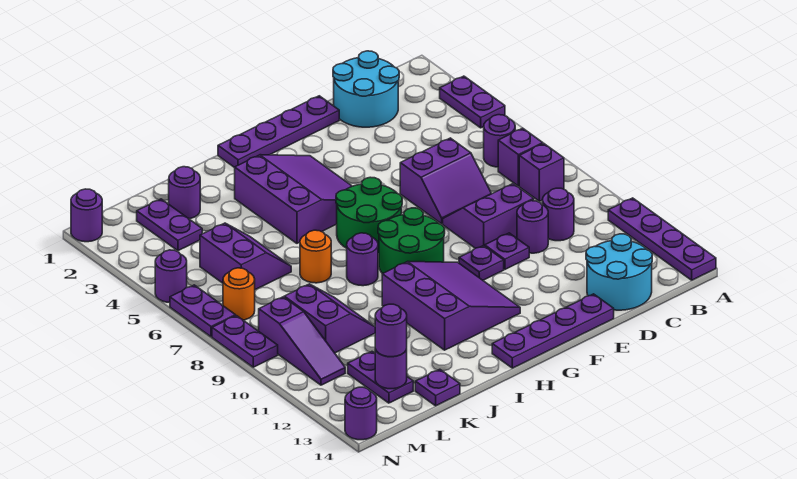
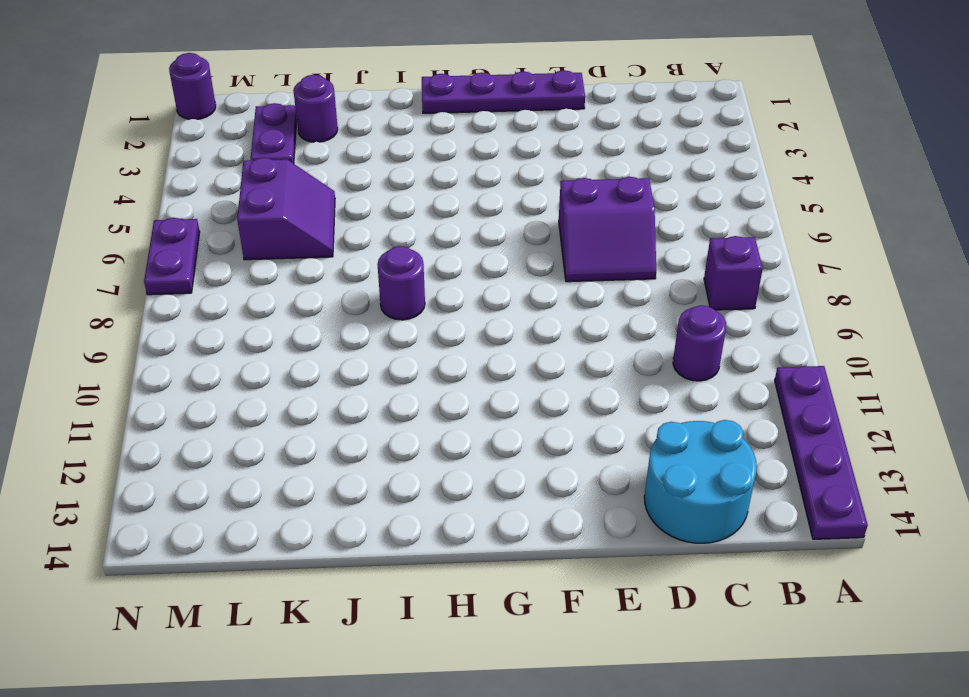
none -> purple plate A3:A4 level 1
none -> purple round brick B6 level 1
none -> purple brick B7 level 1
none -> cyan round brick C1:D2 level 1

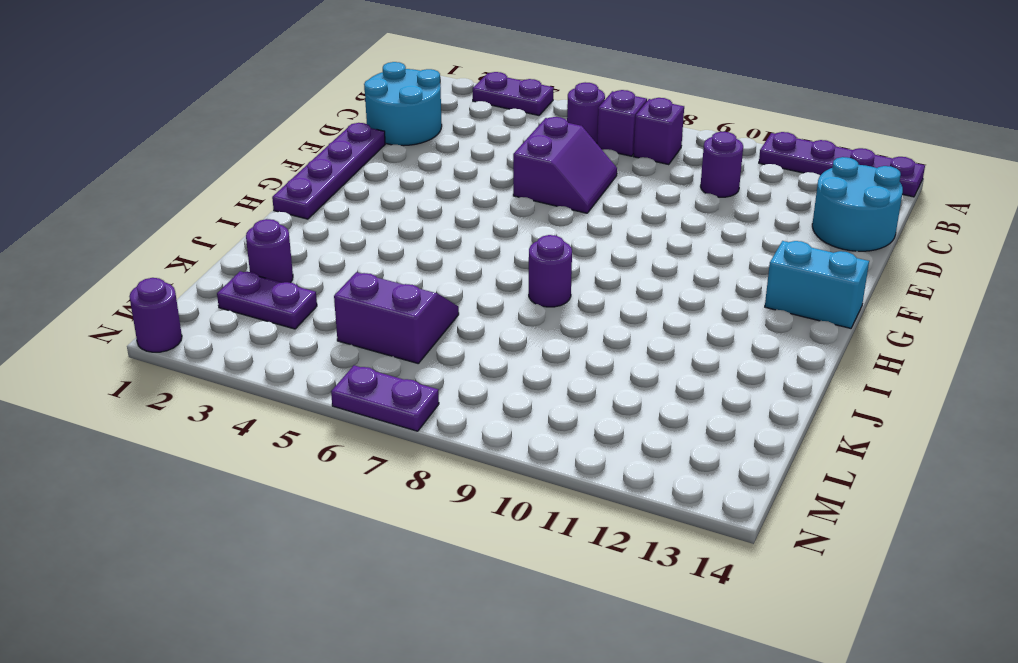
cyan brick G13:G14 level 1 -> purple plate E14:H14 level 1
none -> purple slope D8:E9 level 1 top 9
none -> purple round brick D10 level 1
none -> purple plate E10 level 1
none -> purple plate F10 level 1

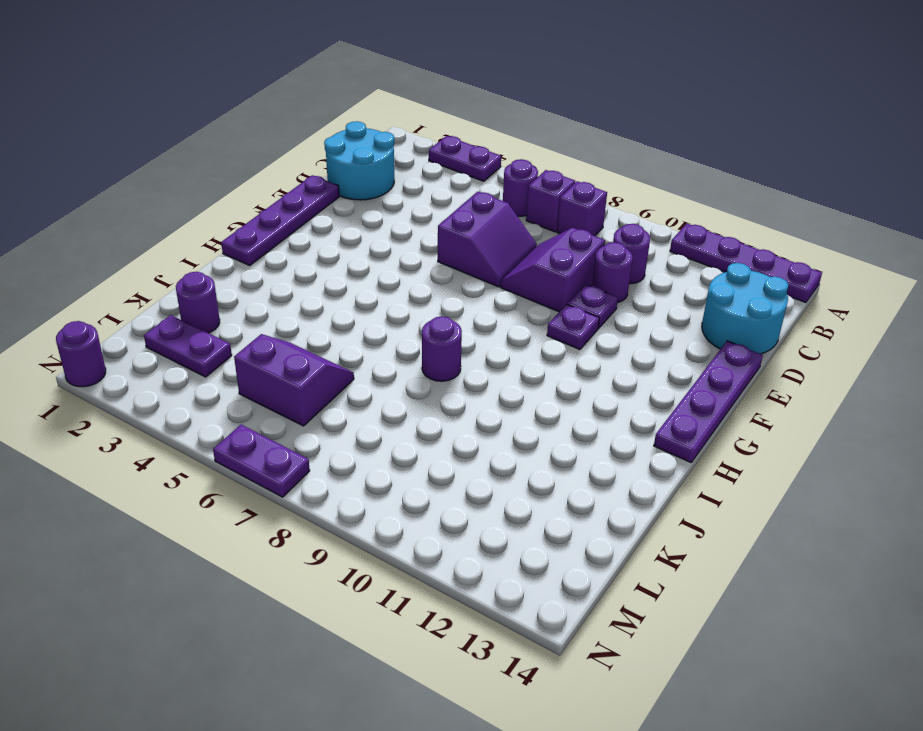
none -> purple slope G3:I5 level 1 top I
none -> green round brick G6:H7 level 1
none -> green round brick G8:H9 level 1
none -> purple slope G10:I12 level 1 top I

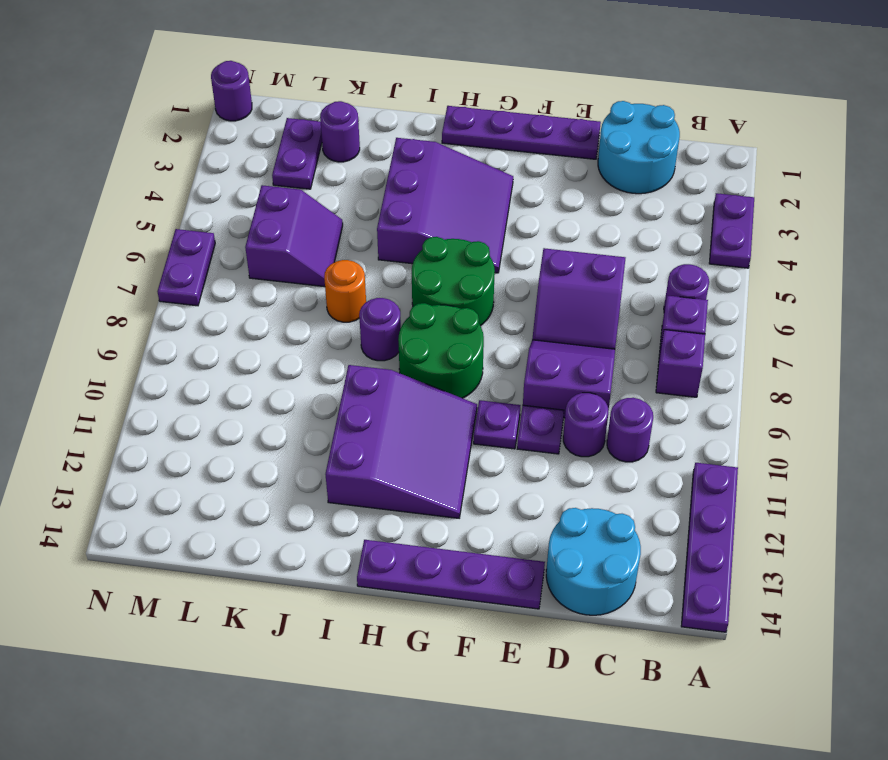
none -> purple slope K9:L10 level 1 top L
none -> purple plate K14 level 1
none -> purple plate L12:L13 level 1
none -> orange round brick M7 level 1

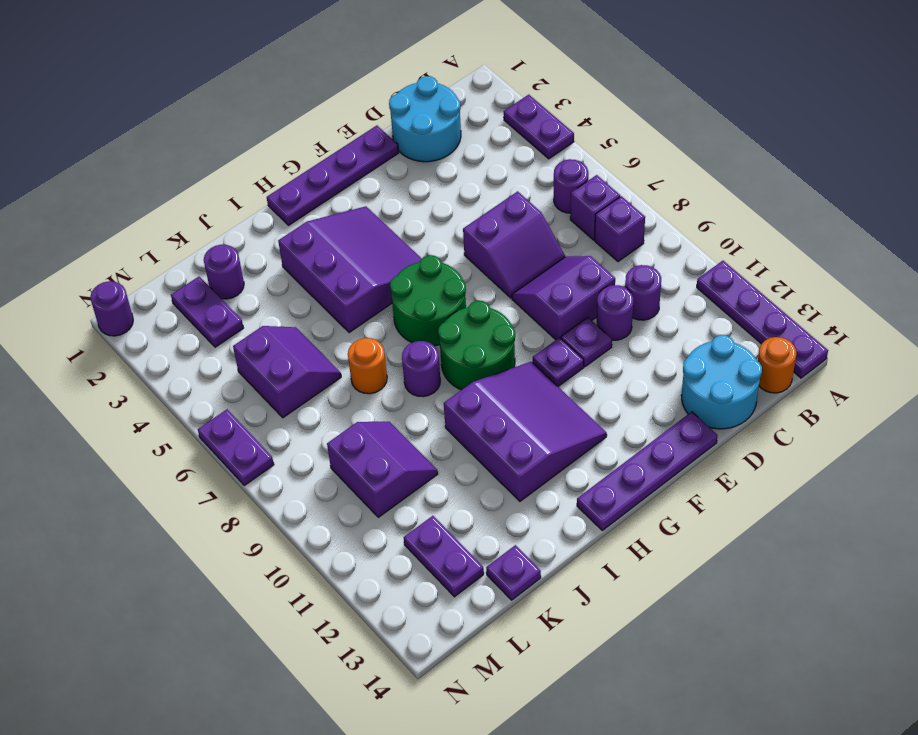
orange round brick B14 level 1 -> orange round brick M7 level 1
none -> purple slope M9:M11 level 1 top 9
none -> purple round brick N5 level 1
none -> purple plate N8:N9 level 1
none -> purple round brick N14 level 1

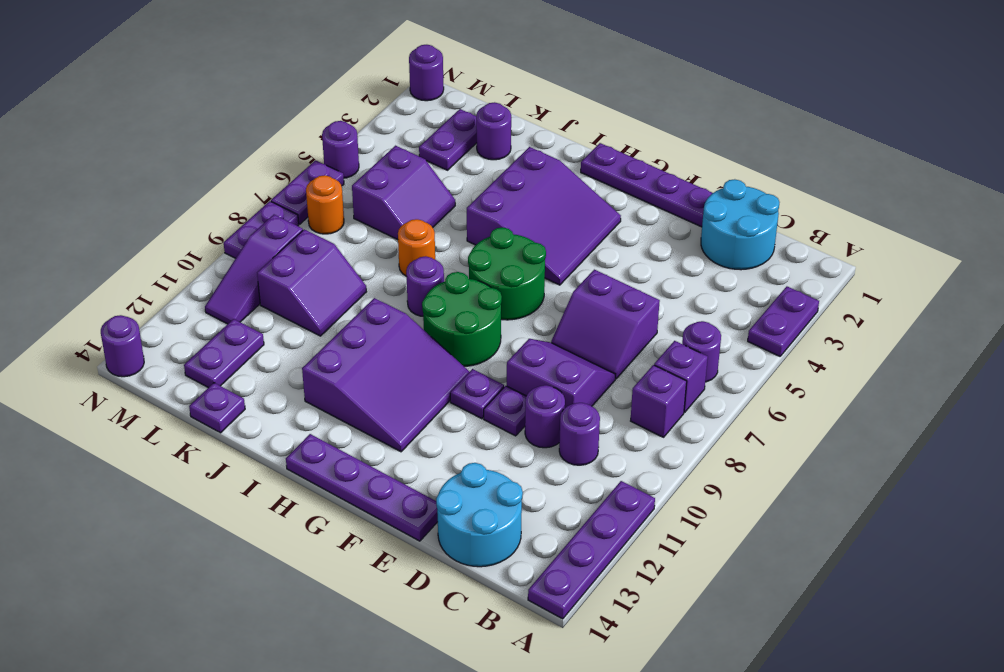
none -> purple round brick L13 level 2
none -> purple round brick L13 level 3

